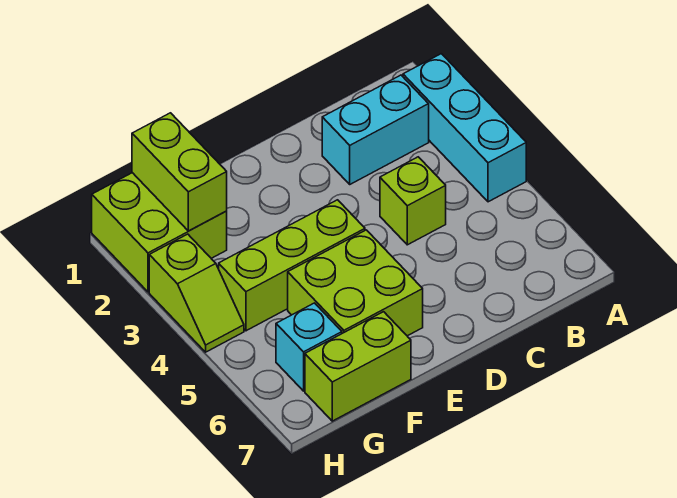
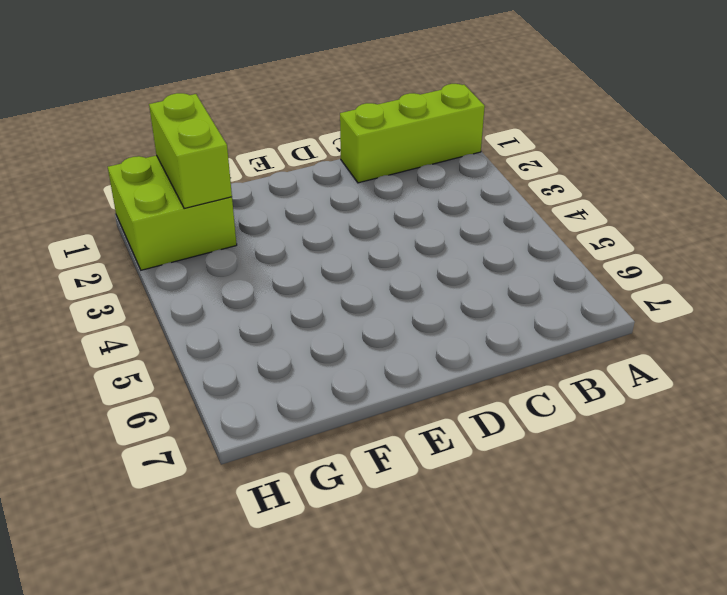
lime brick A1:C1 level 1 -> lime brick E4:G4 level 1
none -> cyan brick A2:A4 level 1
none -> cyan brick B2:C2 level 1

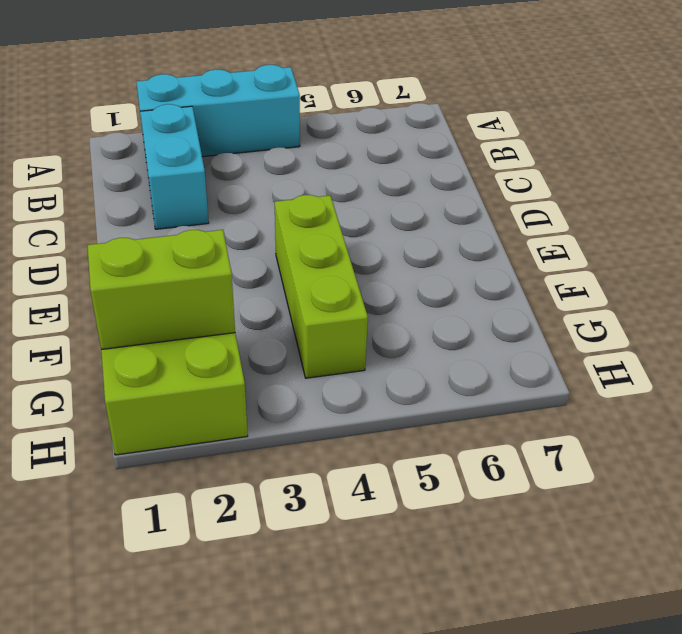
none -> lime brick C4 level 1
none -> lime brick E5:F6 level 1

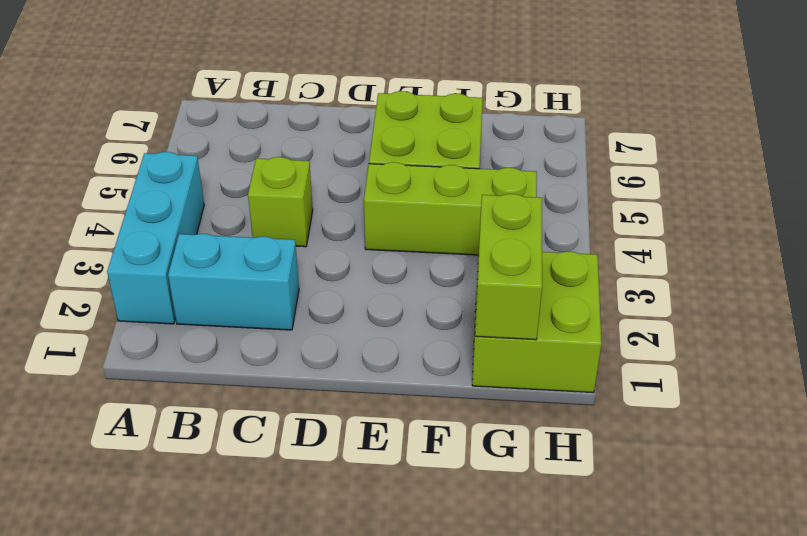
none -> lime brick F7:G7 level 1
none -> cyan brick G6 level 1

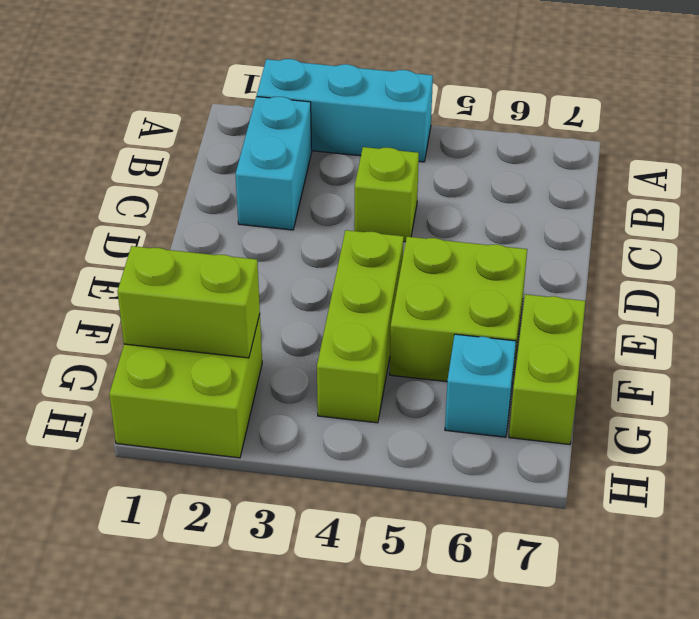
none -> lime slope H3:H4 level 1 top 3

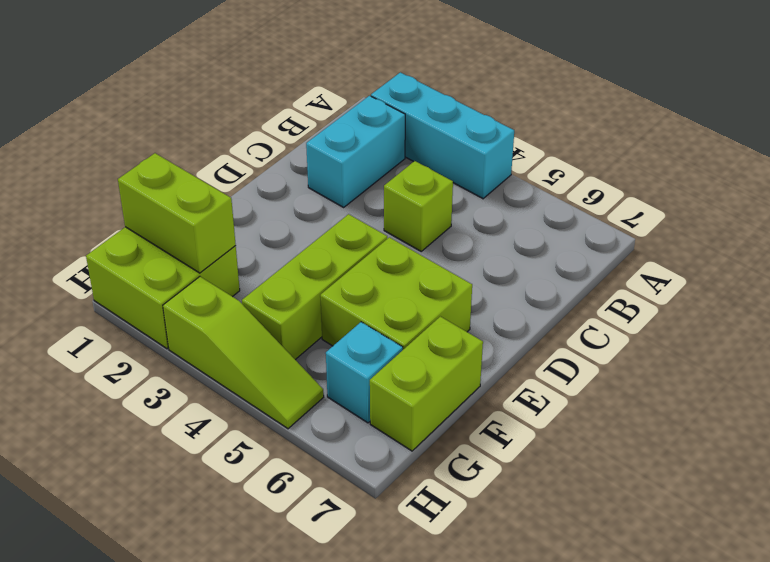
lime slope H3:H5 level 1 top 3 -> lime slope H3:H4 level 1 top 3

